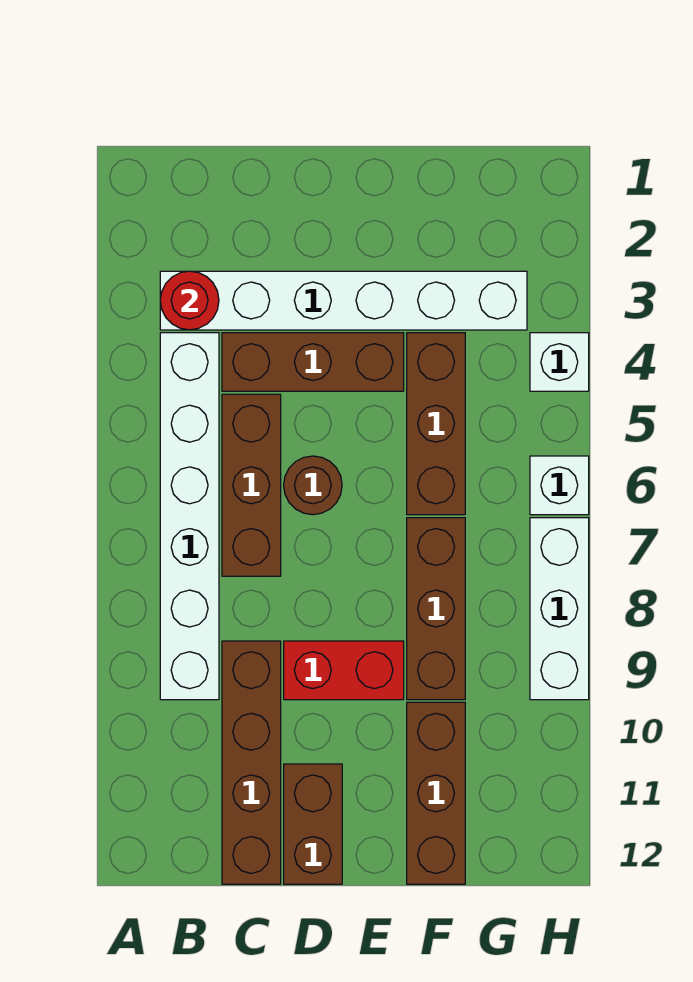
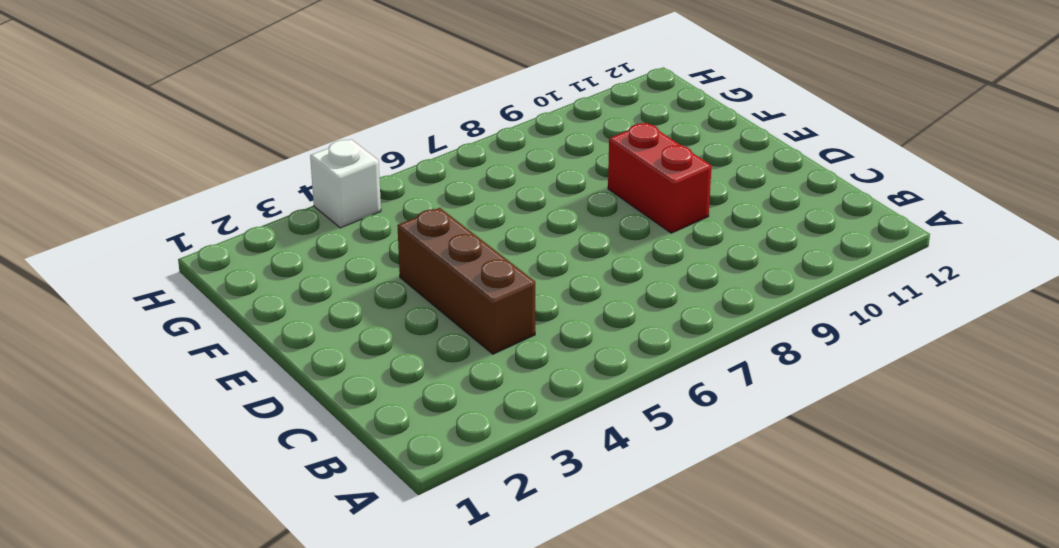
none -> white brick B3:G3 level 1
none -> white brick B4:B9 level 1
none -> brown brick C5:C7 level 1

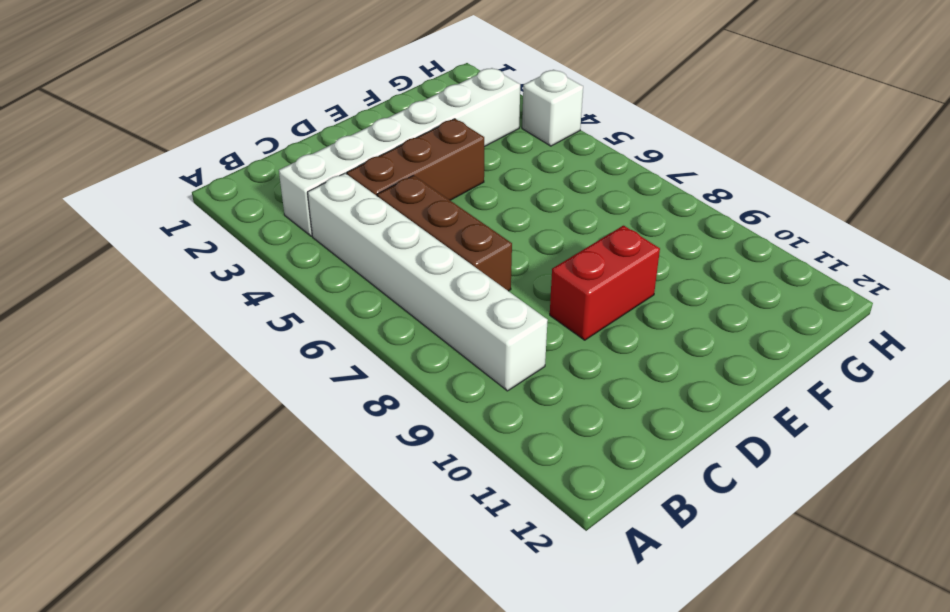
none -> brown brick C9:C12 level 1
none -> brown round brick D6 level 1
none -> brown brick D11:D12 level 1

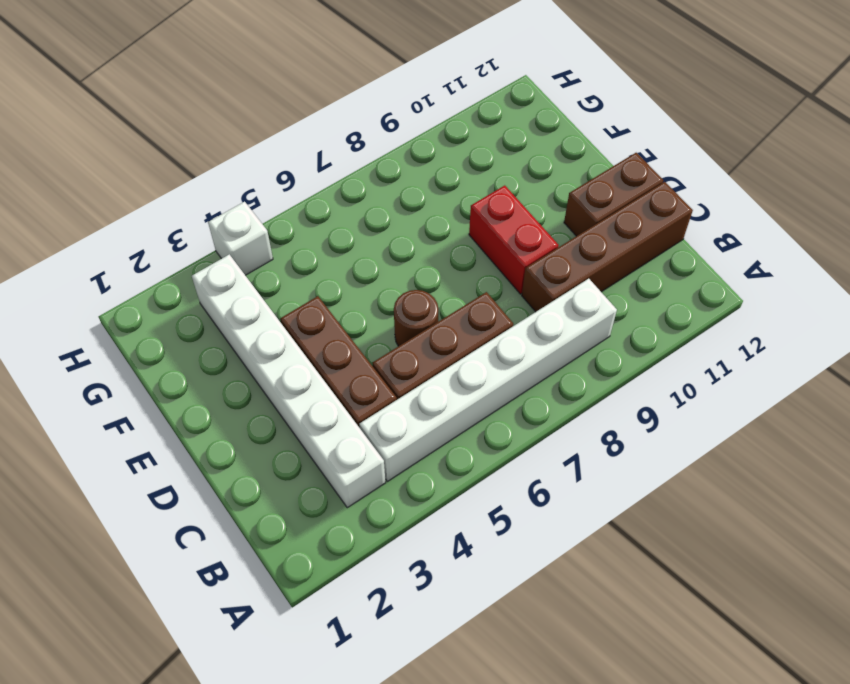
none -> brown brick F4:F6 level 1
none -> brown brick F7:F9 level 1
none -> brown brick F10:F12 level 1

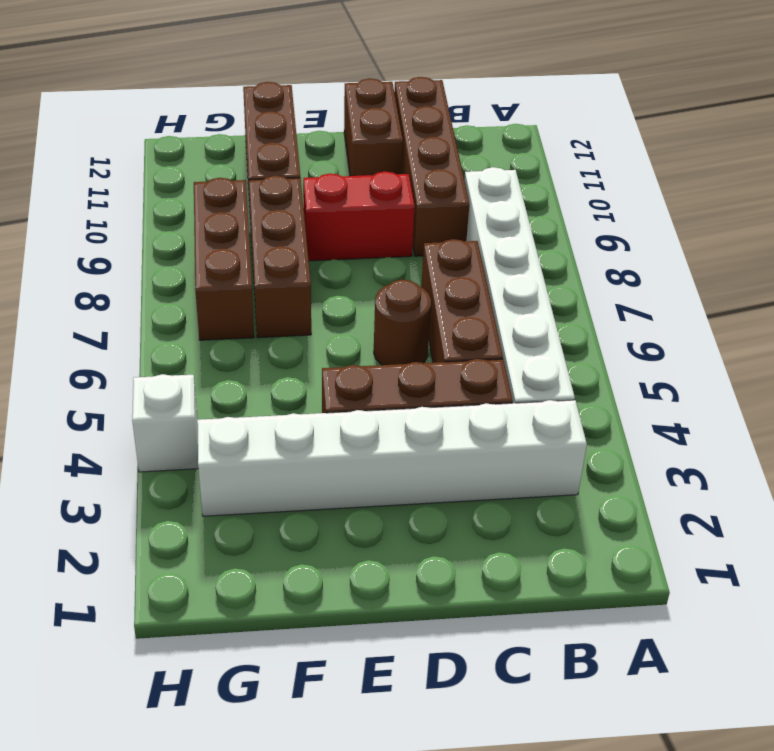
brown brick G7:G9 level 1 -> brown brick F4:F6 level 1
none -> white brick H6 level 1
none -> white brick H7:H9 level 1
none -> red round brick B3 level 2

